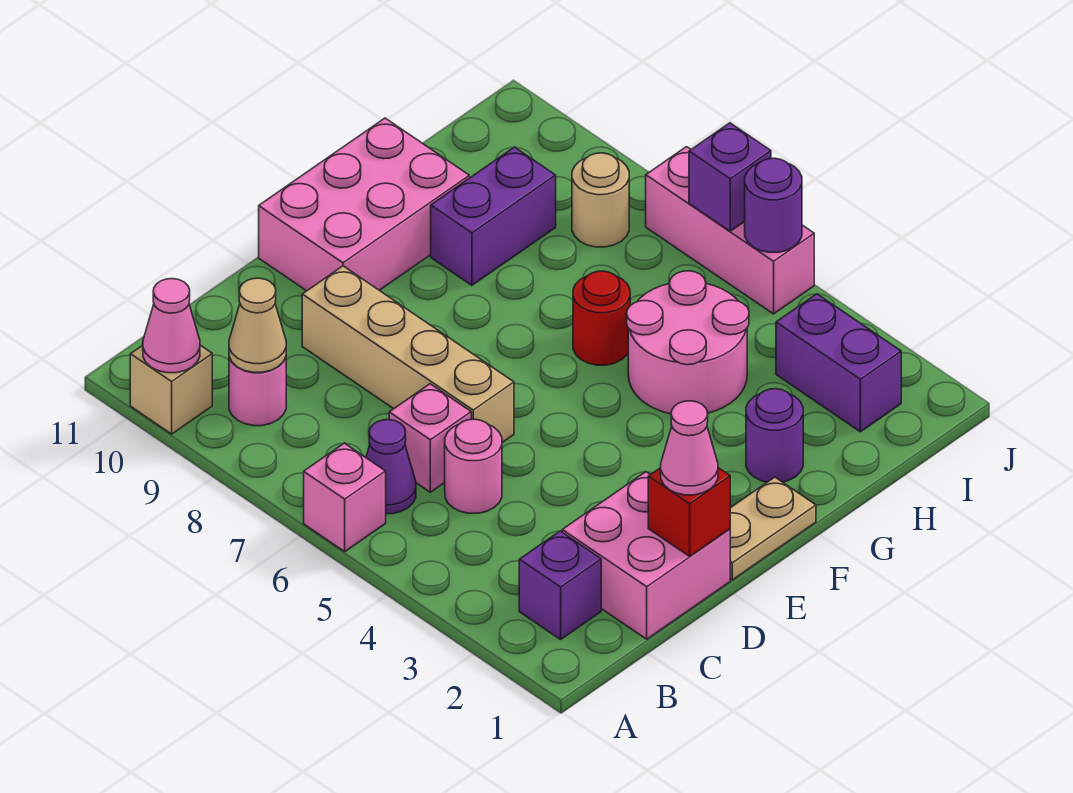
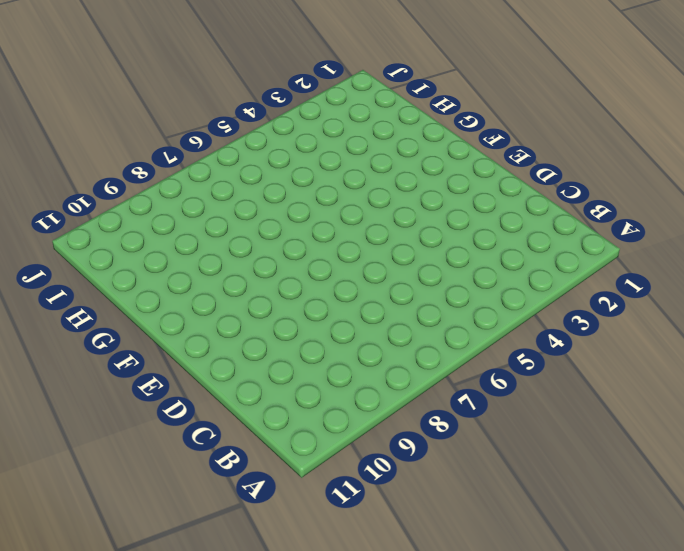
none -> pink brick A6 level 1
none -> tan brick A10 level 1
none -> purple brick B2 level 1

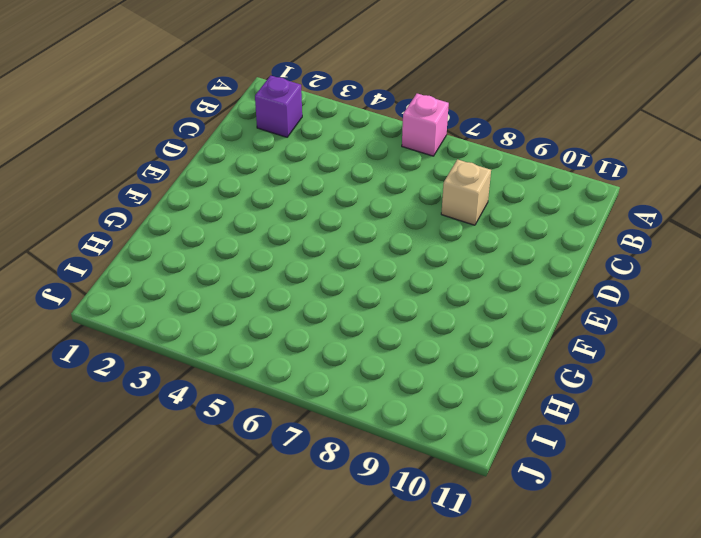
tan brick C8 level 1 -> tan brick A10 level 1
none -> purple cone B6 level 1
none -> pink round brick B9 level 1
none -> pink brick C1:D2 level 1

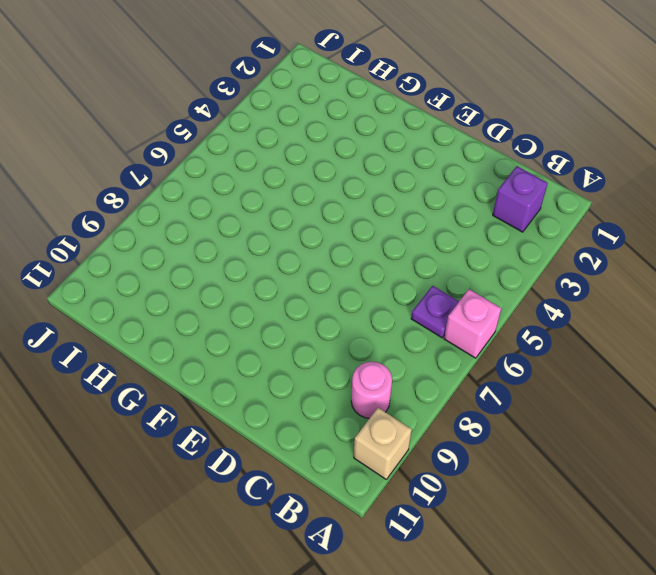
purple plate B6 level 1 -> purple cone B6 level 1
none -> pink brick C1:D2 level 1
none -> pink round brick C5 level 1
none -> pink brick C6 level 1

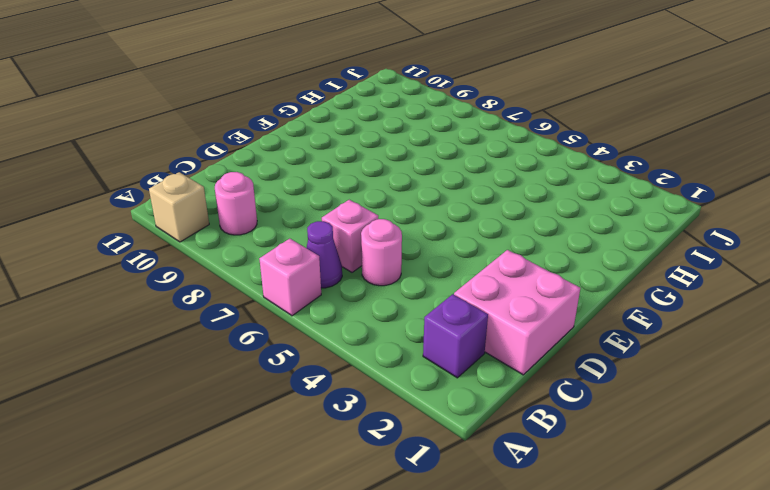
none -> tan brick D6:D9 level 1
none -> tan plate E1:F1 level 1
none -> pink brick E10:G11 level 1

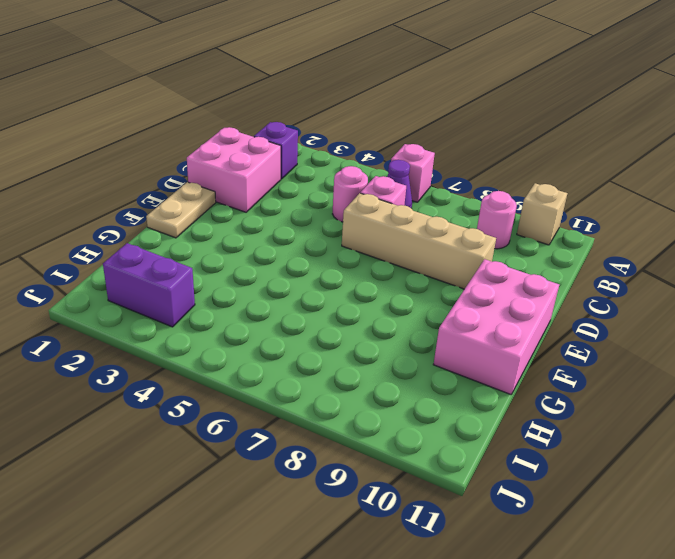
none -> purple round brick G2 level 1
none -> pink round brick G4:H5 level 1
none -> red round brick G6 level 1

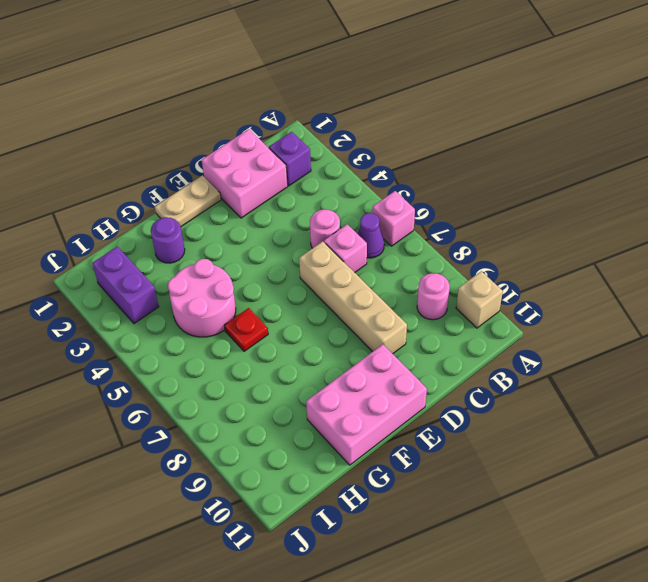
red plate G6 level 1 -> red round brick G6 level 1
none -> purple brick G9:H9 level 1
none -> tan round brick I8 level 1
none -> pink brick J5:J7 level 1

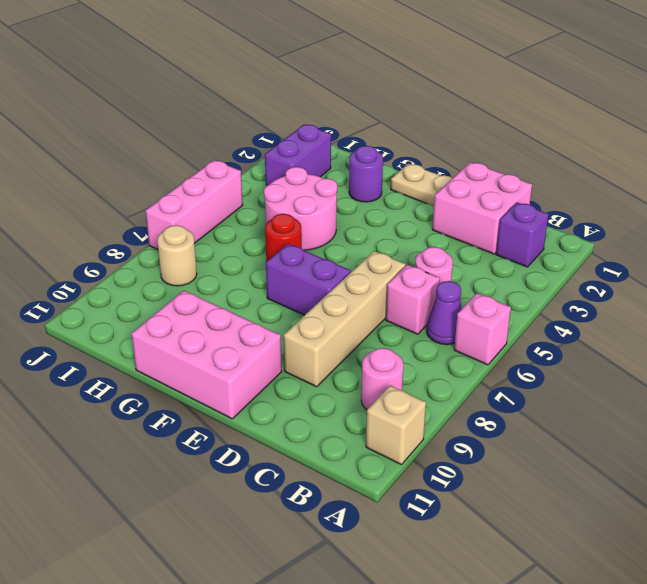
purple brick E7:F7 level 1 -> purple brick G9:H9 level 1
none -> pink cone A10 level 2
none -> tan cone B9 level 2
none -> red brick D1 level 2

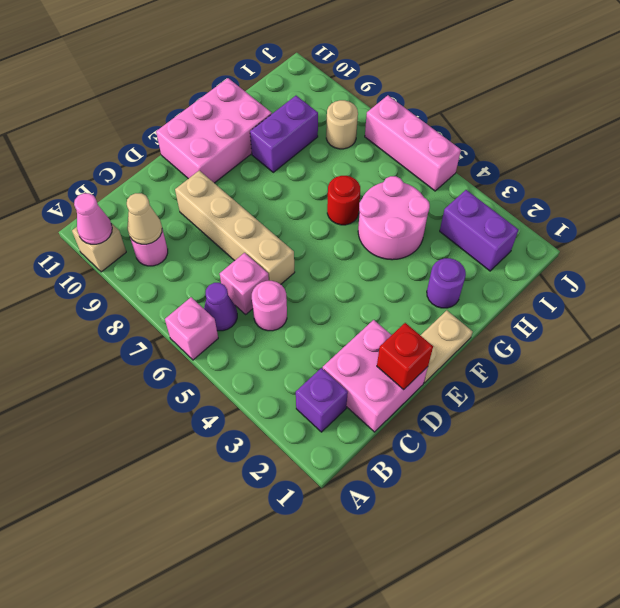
none -> purple round brick J5 level 2
none -> purple brick J6 level 2
none -> pink cone D1 level 3

